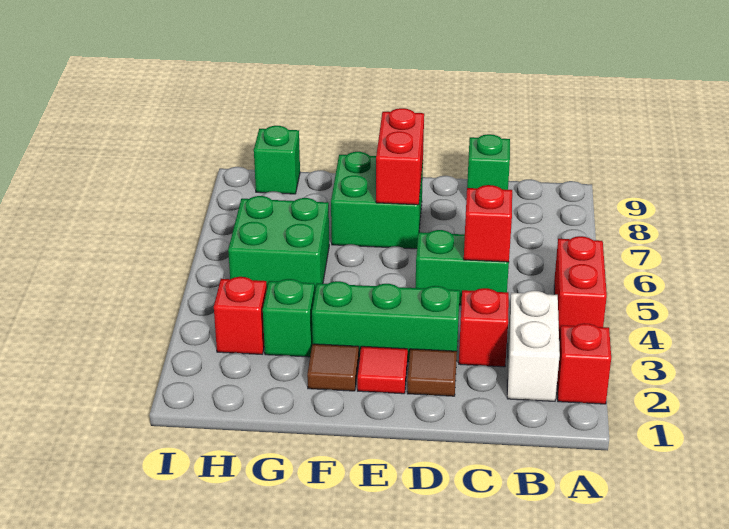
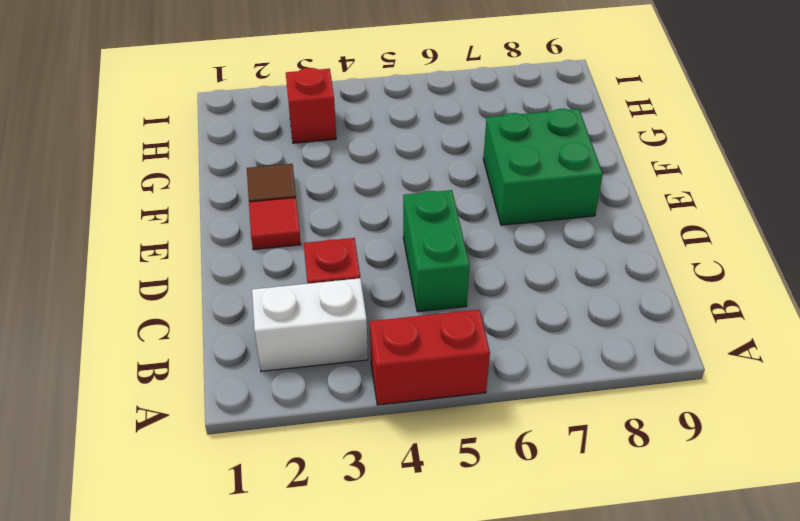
none -> red brick A2 level 1
none -> green brick C9 level 1
none -> brown tile D2 level 1

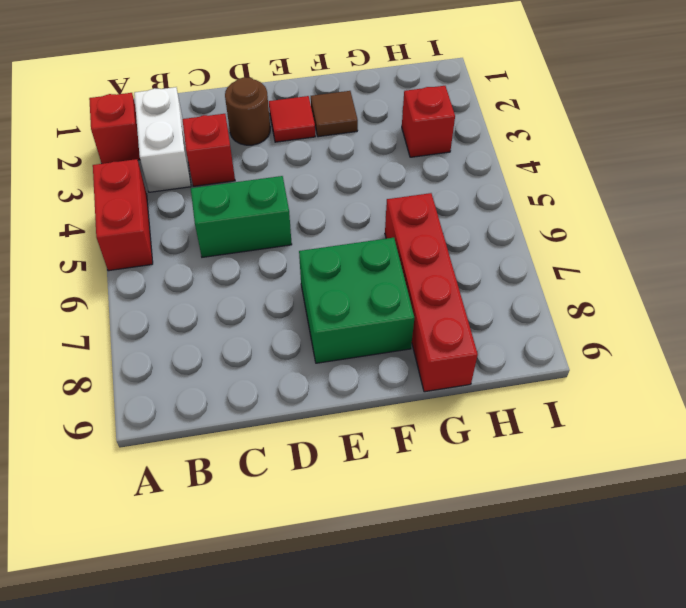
brown round brick D2 level 1 -> brown tile D2 level 1
red brick G6:G9 level 1 -> green brick G5:H6 level 1
none -> green brick C9 level 1
none -> green brick D3:F3 level 1
none -> green brick G3 level 1

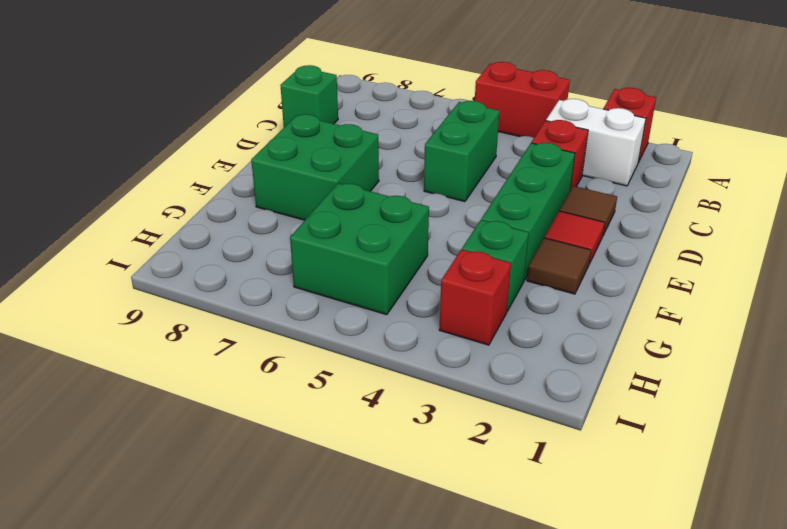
none -> green brick H9 level 1
none -> red brick C5 level 2
none -> red brick E7:E8 level 2

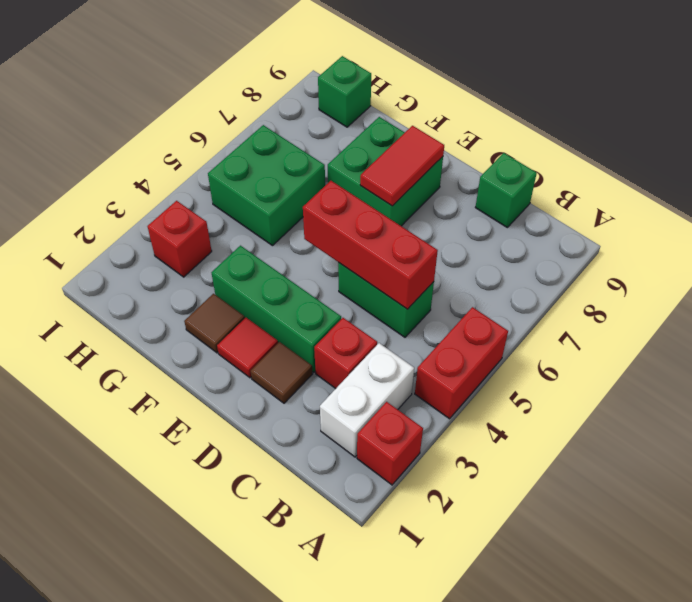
red brick C5:E5 level 2 -> red brick C5 level 2
red tile E7:E8 level 2 -> red brick E7:E8 level 2
none -> green brick G3 level 1

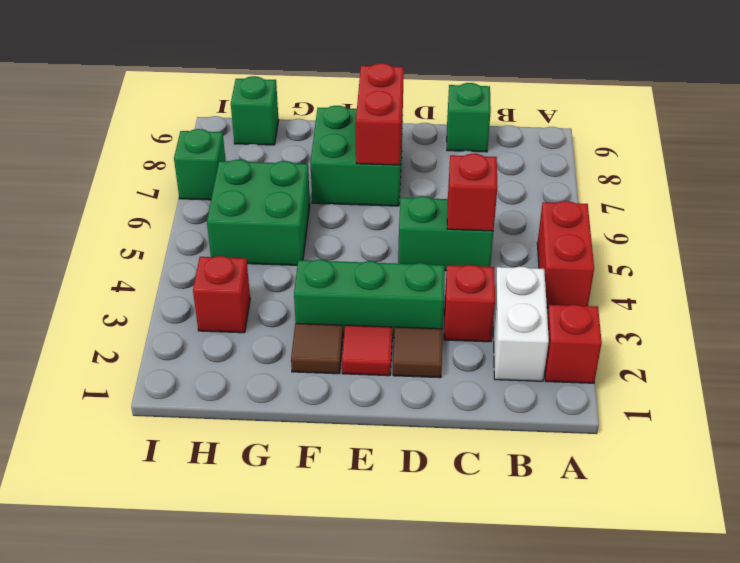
green brick I7 level 1 -> green brick G3 level 1

